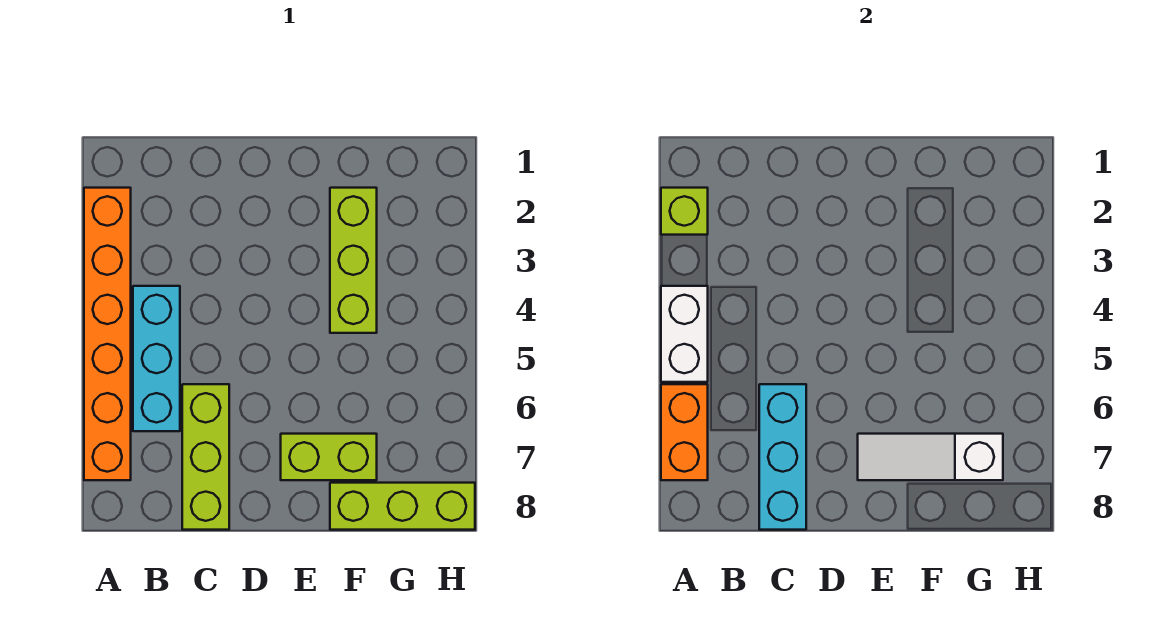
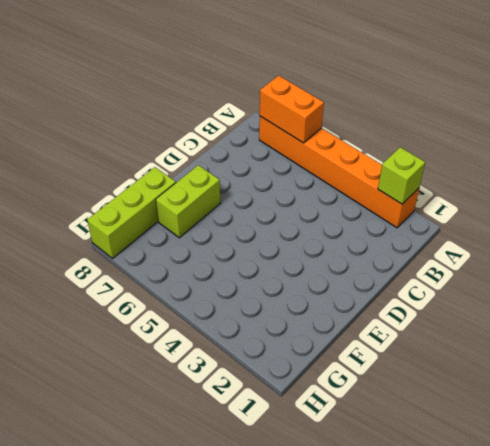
none -> cyan brick B4:B6 level 1
none -> lime brick C6:C8 level 1

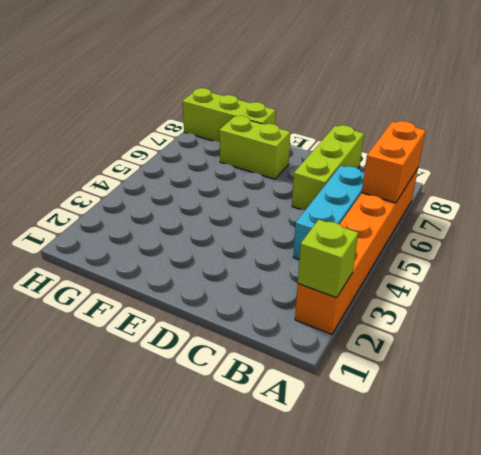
none -> lime brick F2:F4 level 1
none -> white brick A4:A5 level 2

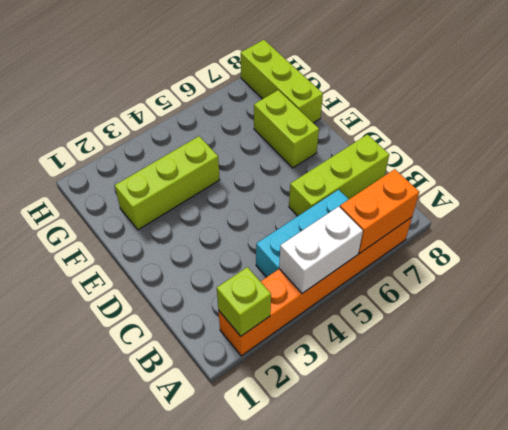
none -> cyan brick C6:C8 level 2
none -> white slope E7:G7 level 2 top G

